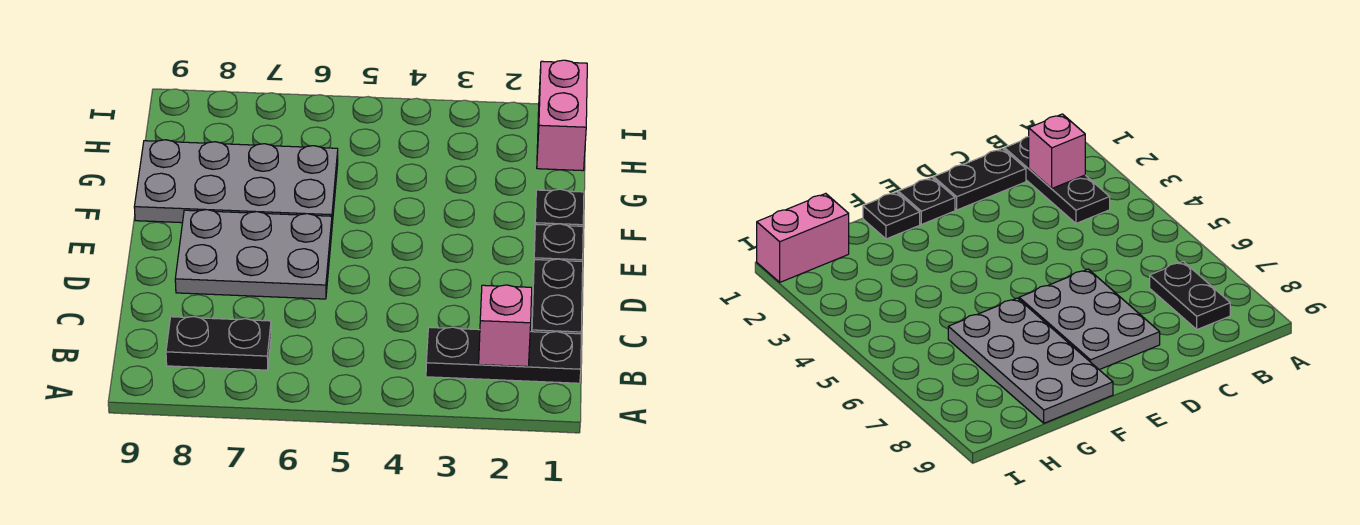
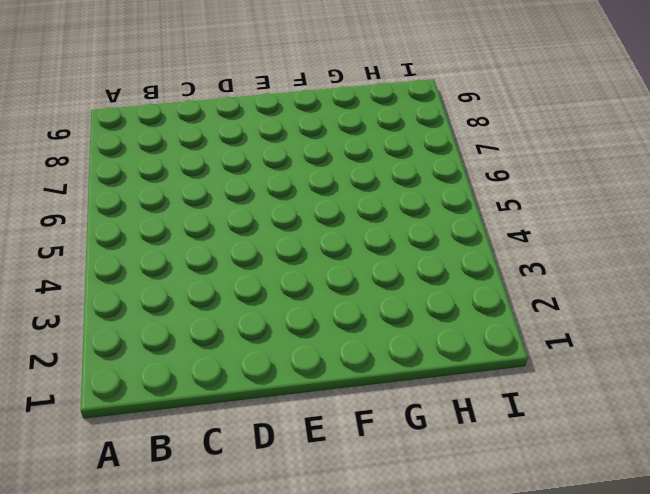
none -> black plate B1:B3 level 1
none -> black plate B7:B8 level 1

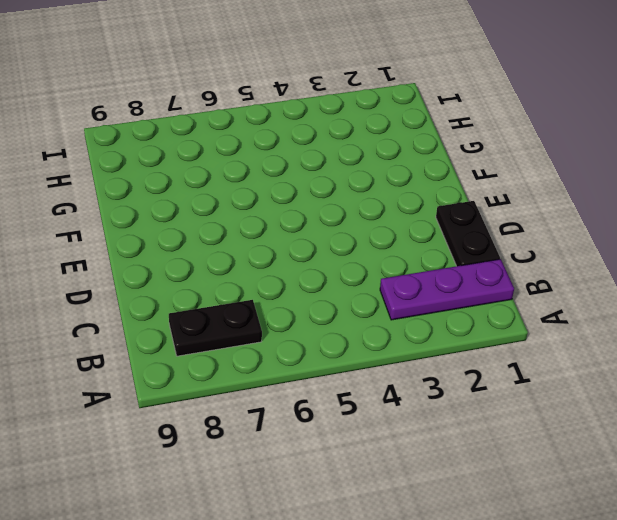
purple plate B1:B3 level 1 -> black plate B1:B3 level 1
none -> grey plate D6:E8 level 1
none -> black plate E1 level 1

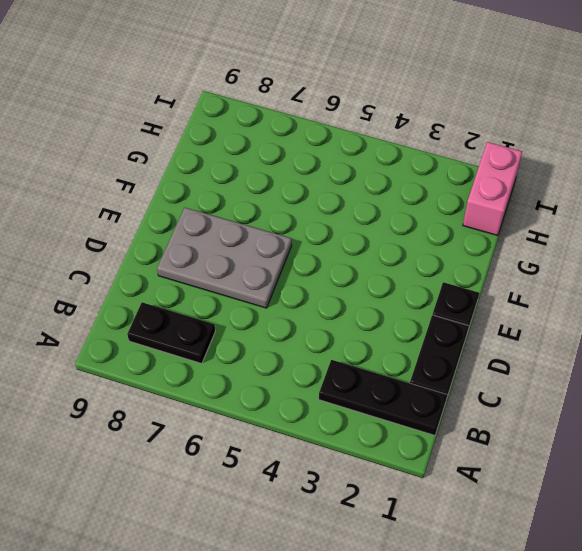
none -> black plate F1 level 1
none -> grey plate F6:G9 level 1

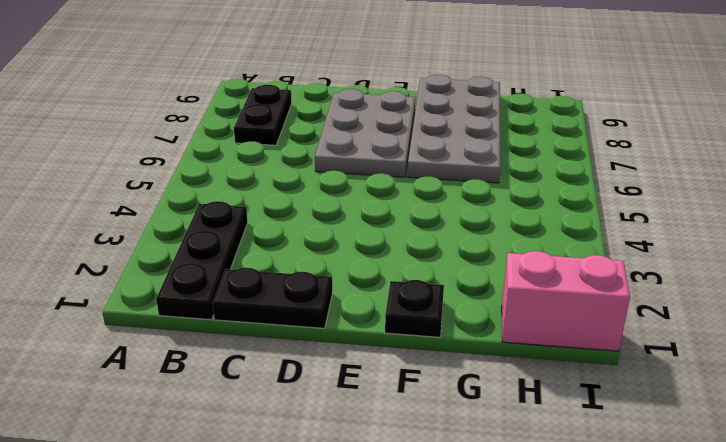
none -> black plate E1 level 1
none -> pink brick B2 level 2

